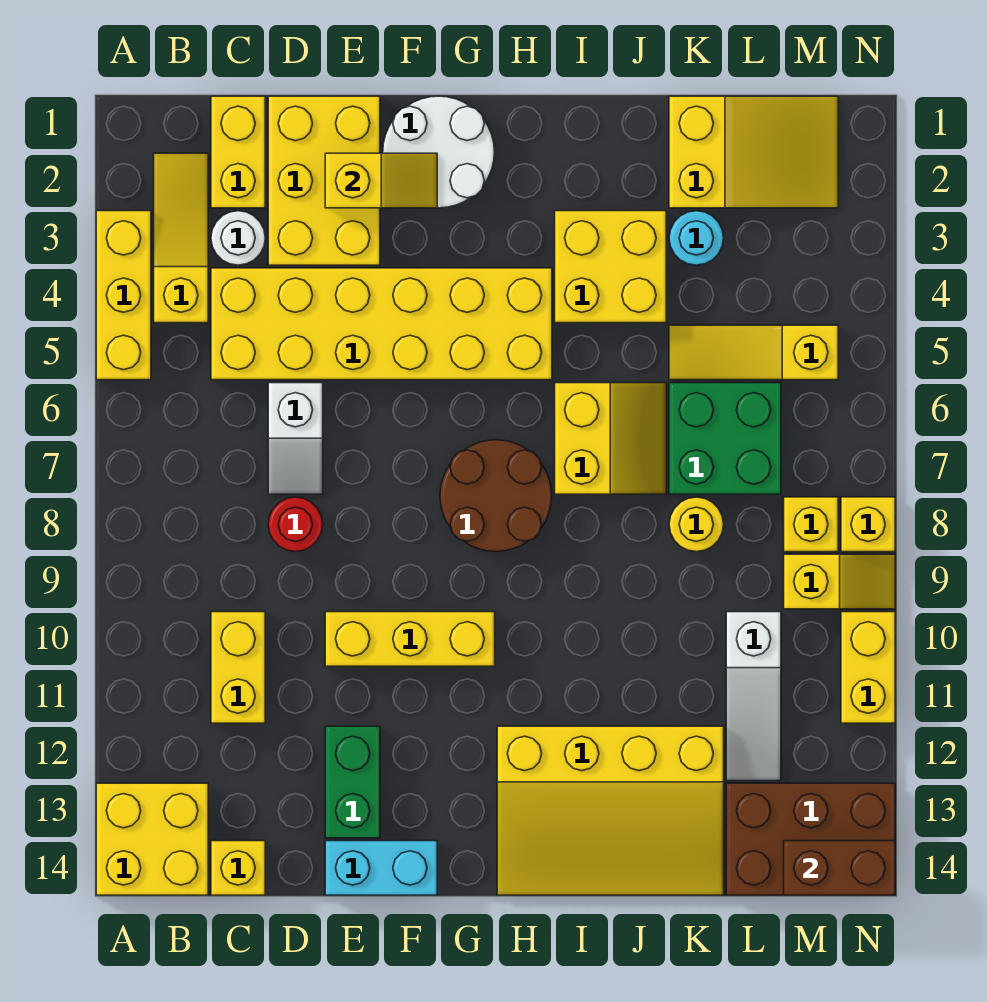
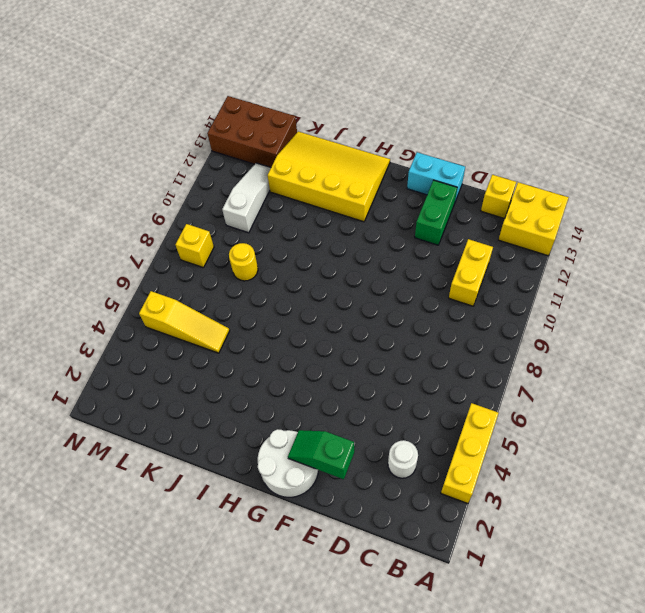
green slope E2:F2 level 2 top E -> yellow slope E2:F2 level 2 top E
none -> yellow slope B2:B4 level 1 top 4
none -> yellow brick C1:C2 level 1
none -> yellow brick C4:H5 level 1
none -> yellow brick D1:E3 level 1

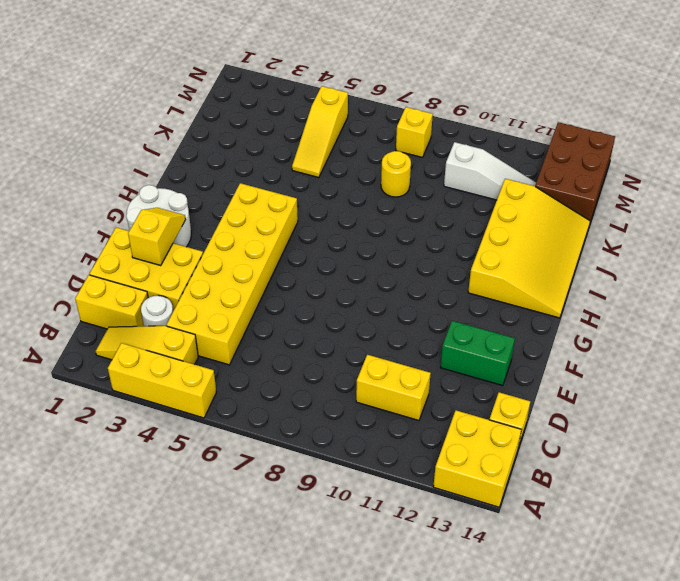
none -> white slope D6:D7 level 1 top 6
none -> red round brick D8 level 1
none -> yellow brick E10:G10 level 1
none -> cyan brick E14:F14 level 1

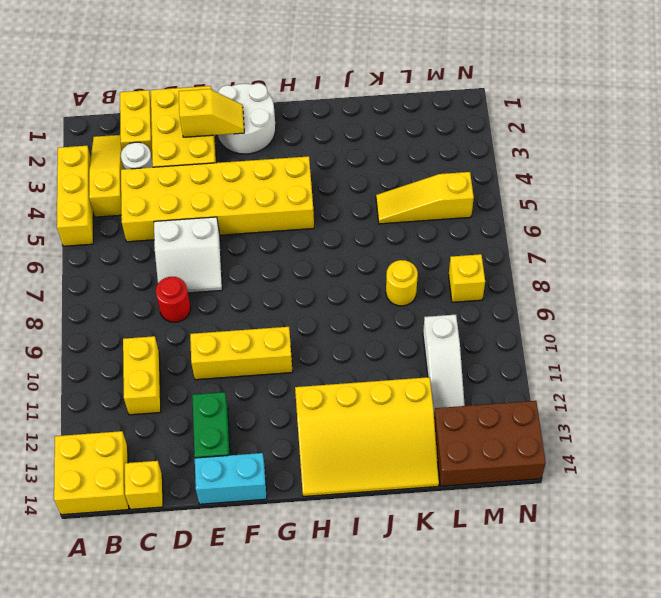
white slope D6:E7 level 1 top 6 -> white slope D6:D7 level 1 top 6
none -> brown round brick G7:H8 level 1
none -> yellow brick I3:J4 level 1
none -> yellow slope I6:J7 level 1 top I
none -> yellow slope K1:M2 level 1 top K

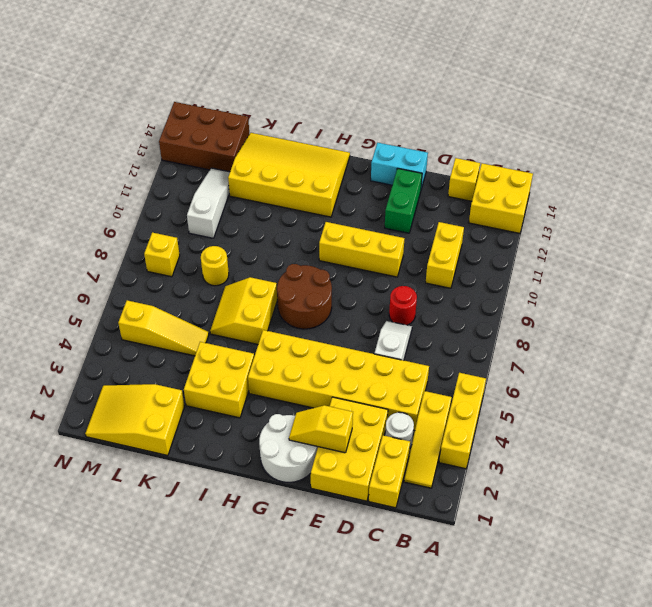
none -> cyan round brick K3 level 1
none -> green brick K6:L7 level 1
none -> yellow slope M9:N9 level 1 top M
none -> yellow brick N8 level 1

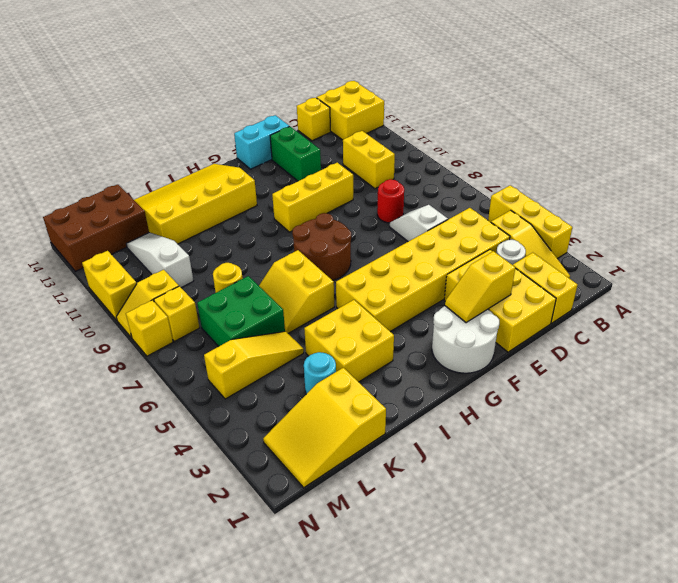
none -> brown brick M14:N14 level 2

